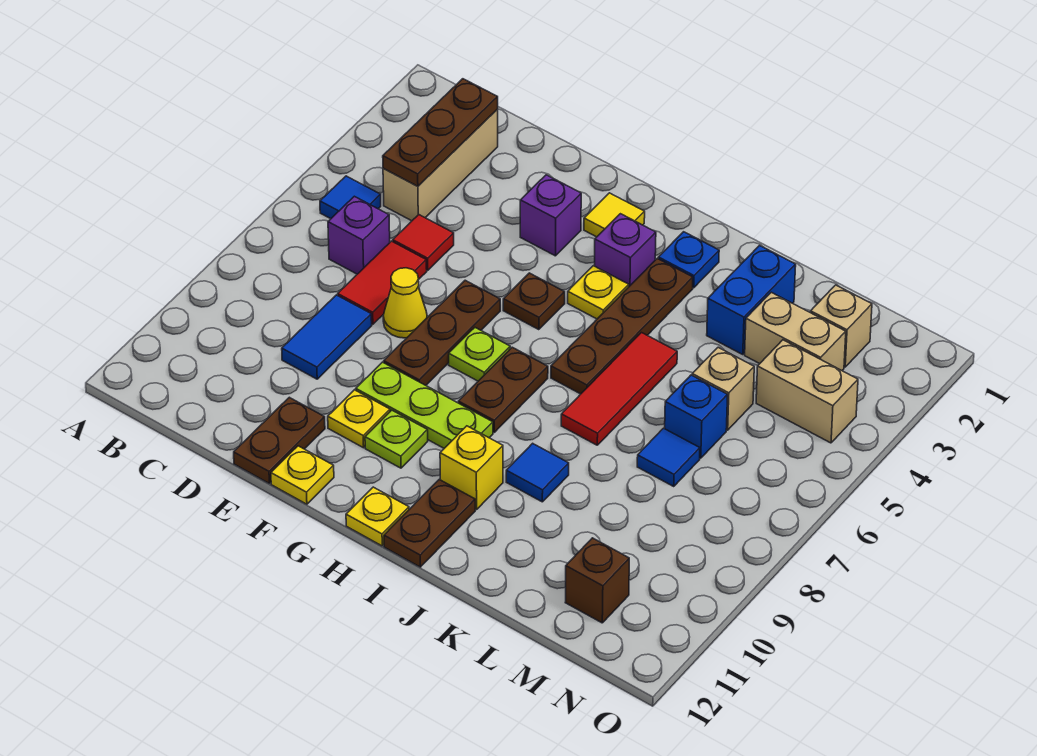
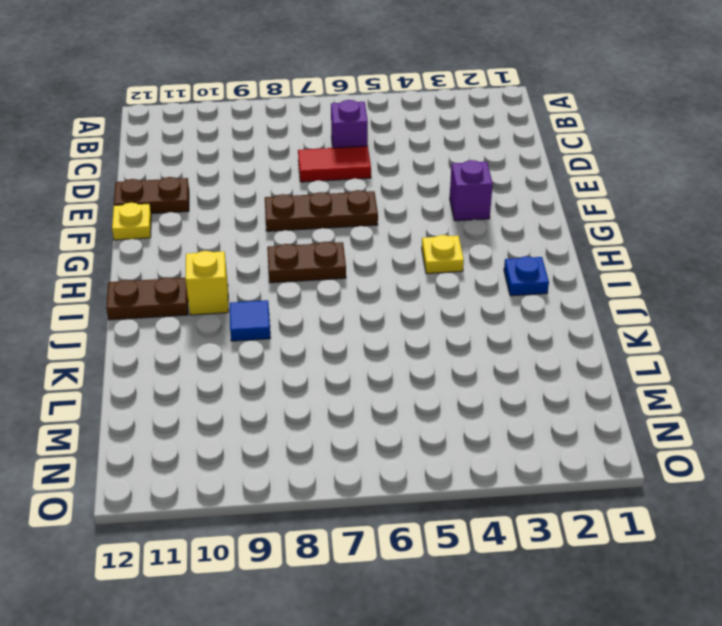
none -> blue tile B5 level 1
none -> tan brick C2:C4 level 1
none -> red tile D5 level 1
none -> blue tile D8:D9 level 1

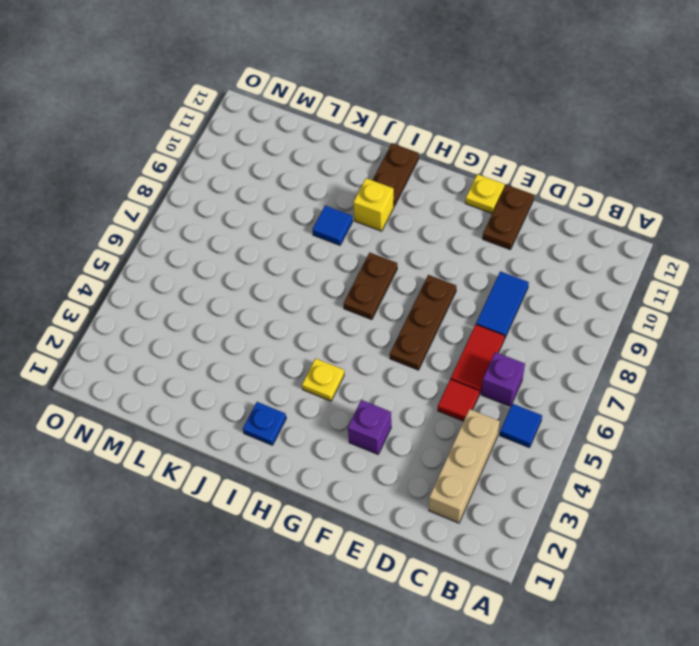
none -> yellow cone E7 level 1
none -> lime plate F9:H9 level 1
none -> yellow plate F10 level 1
none -> yellow tile G2 level 1

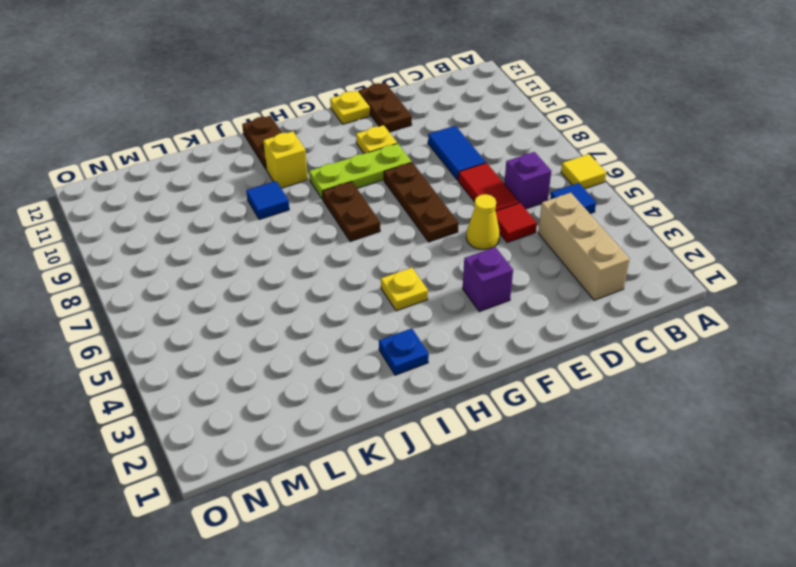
yellow tile A6 level 1 -> yellow tile G2 level 1
yellow cone E5 level 1 -> yellow cone E7 level 1
none -> brown plate G5 level 1
none -> lime plate G7 level 1
none -> lime plate G10 level 1
none -> purple brick H3 level 1

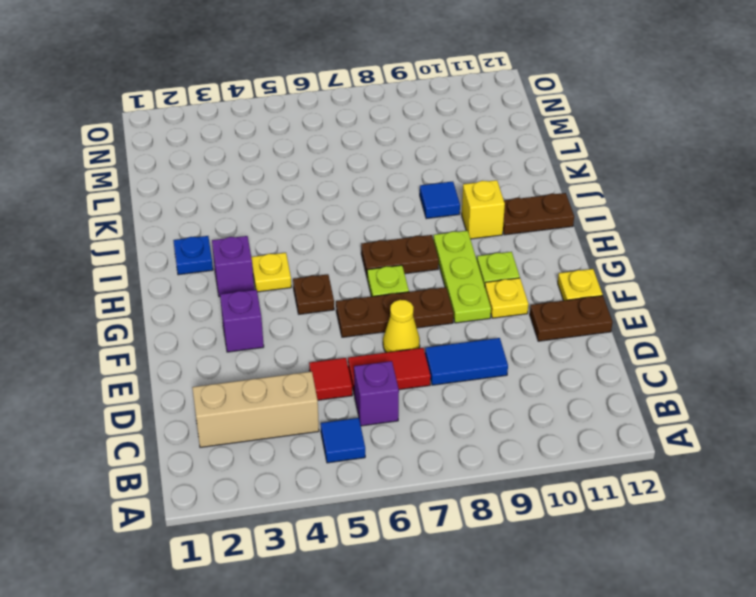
none -> yellow tile G2 level 1
none -> yellow plate H12 level 1
none -> brown plate I3:I6 level 1
none -> red tile J5:J7 level 1

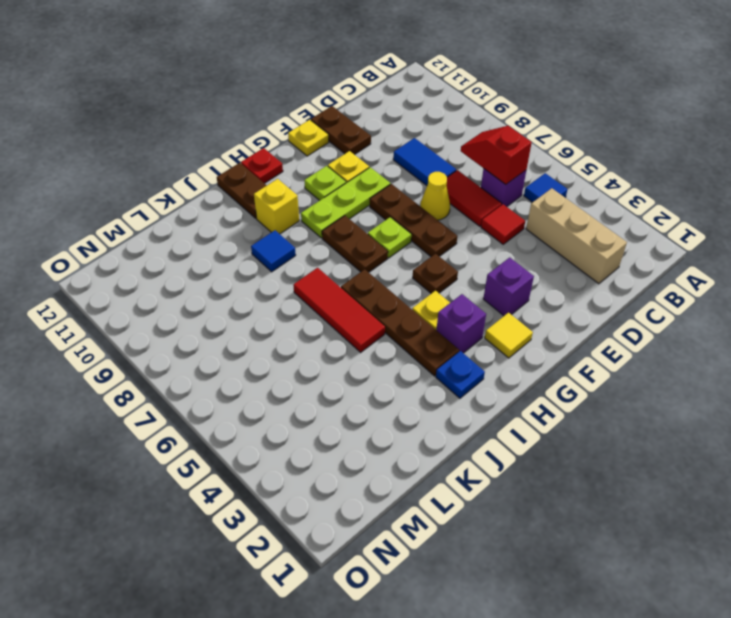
red slope C6:C7 level 2 top 6 -> none
red plate H12 level 1 -> yellow plate H12 level 1
none -> blue brick K2:K3 level 1
none -> tan brick L3:M3 level 1
none -> tan brick L5 level 1
none -> blue brick L6 level 1

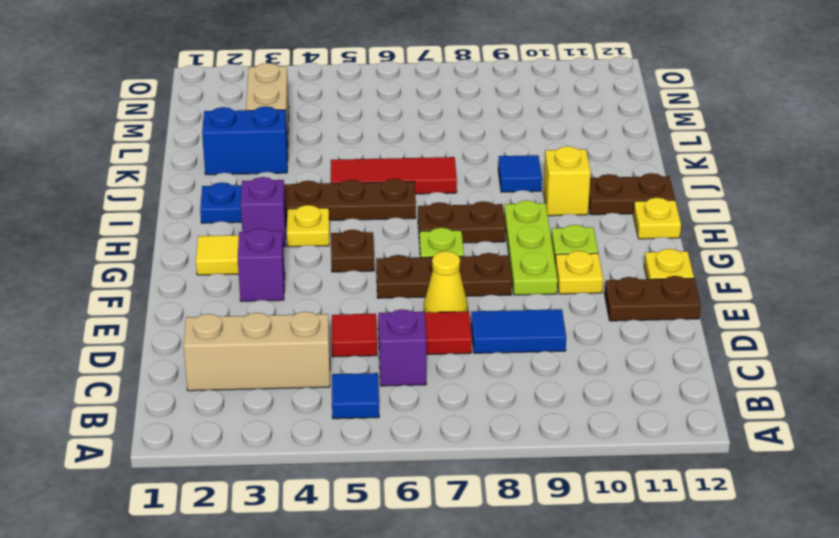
none -> tan brick L5 level 1
none -> blue brick L6 level 1
none -> blue tile L7 level 1
none -> tan brick M2 level 1

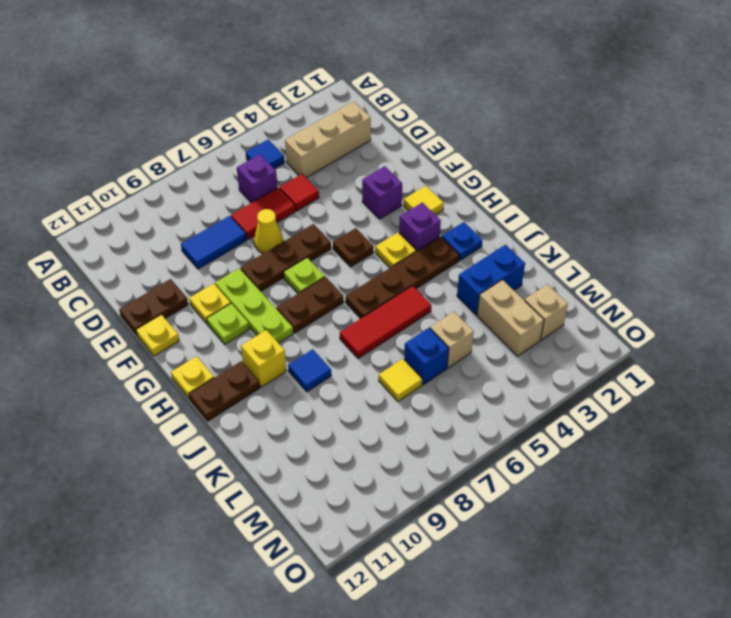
yellow tile L7 level 1 -> blue tile L7 level 1
none -> tan brick M4:N4 level 1
none -> brown brick M11 level 1
none -> brown plate C2:C4 level 2

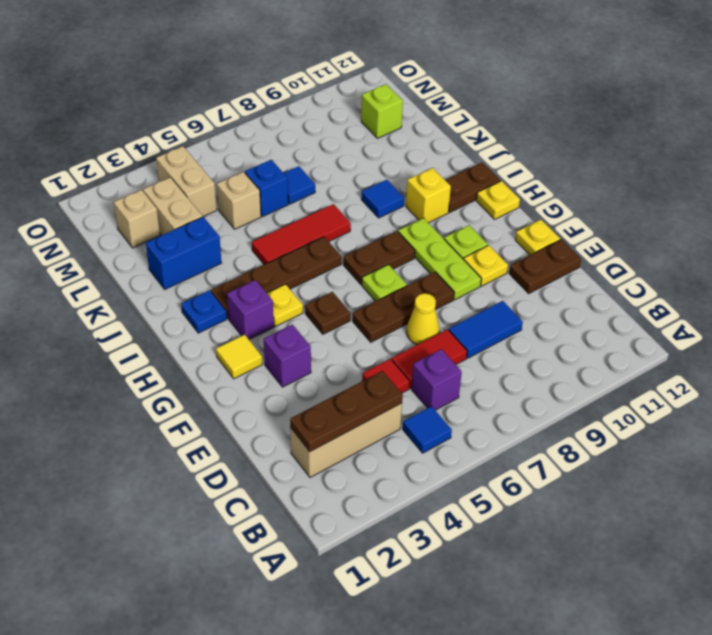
lime brick M11 level 1 -> brown brick M11 level 1

